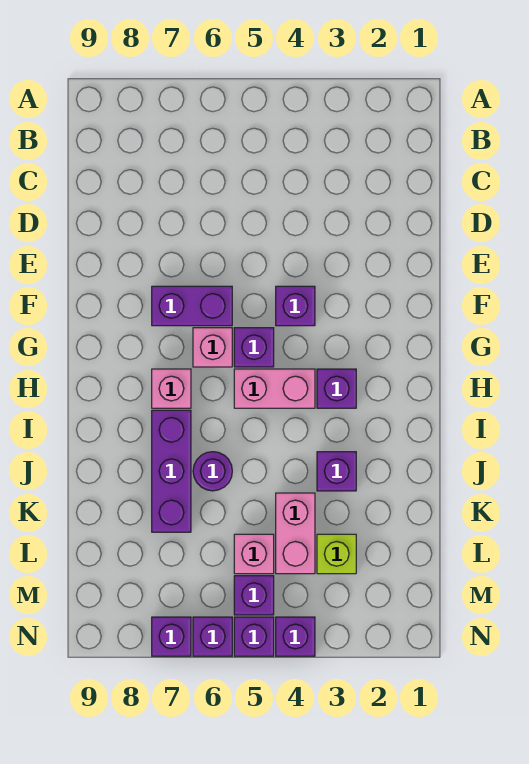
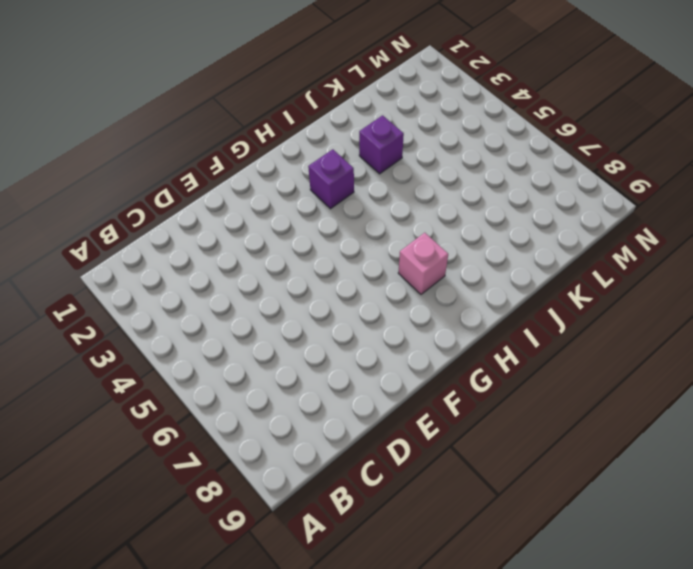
none -> purple brick F4 level 1
none -> purple brick F6:F7 level 1
none -> purple brick G5 level 1

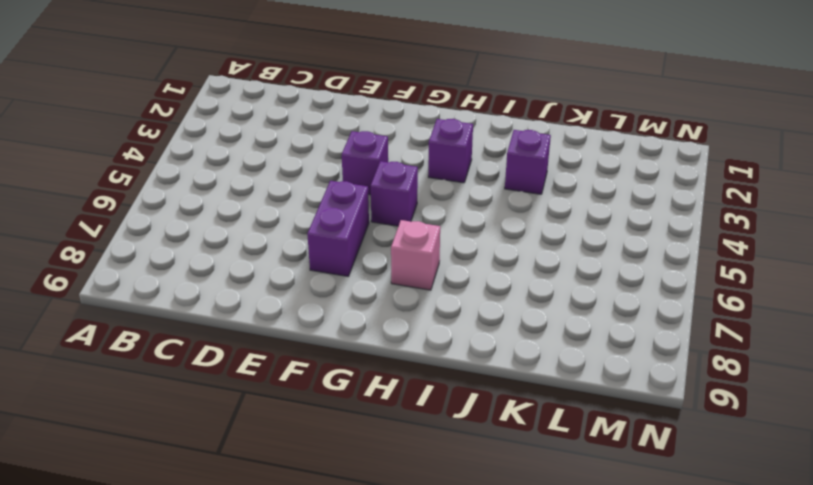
none -> pink brick G6 level 1
none -> pink brick H4:H5 level 1
none -> purple brick I7:K7 level 1

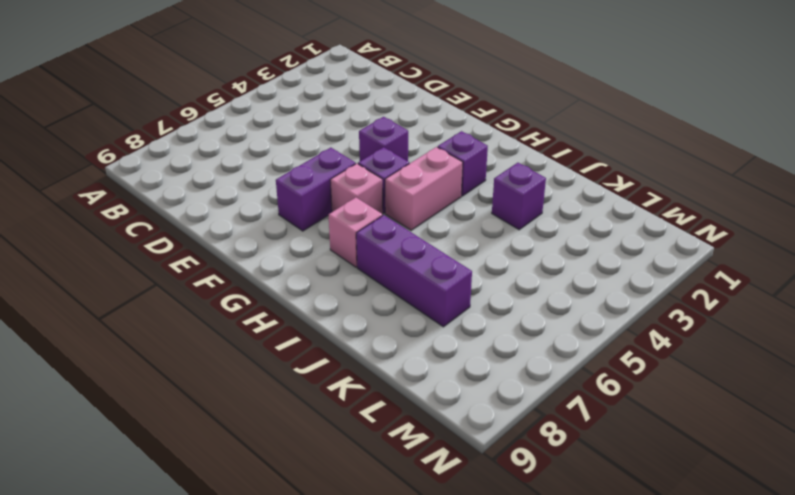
none -> purple round brick J6 level 1
none -> pink brick K4:L4 level 1
none -> lime brick L3 level 1

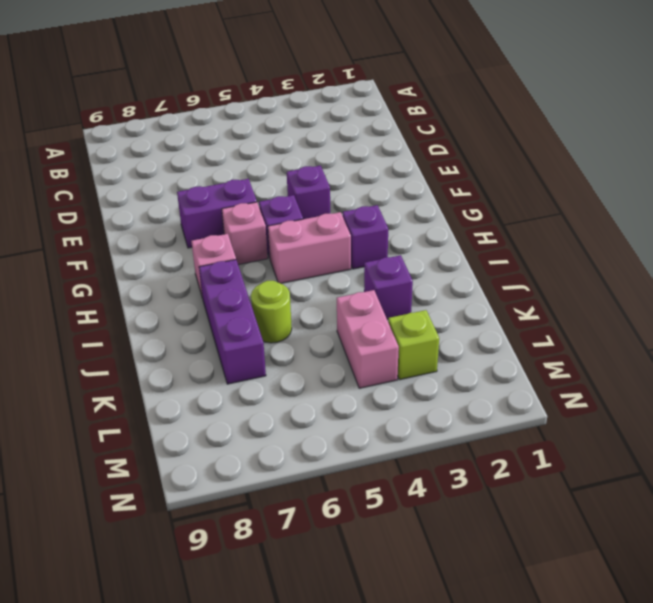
lime round brick J6 level 1 -> purple round brick J6 level 1
none -> pink brick L5 level 1
none -> purple brick M5 level 1
none -> purple brick N4 level 1

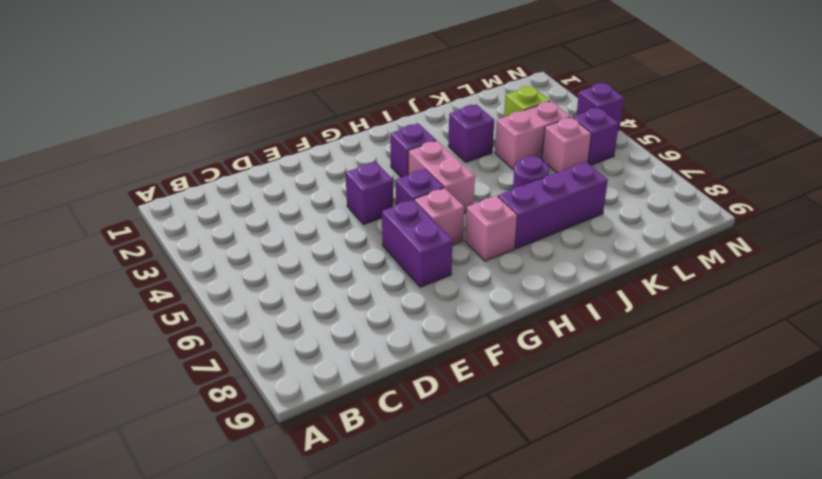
none -> purple brick N5 level 1
none -> purple brick N6 level 1
none -> purple brick N7 level 1

